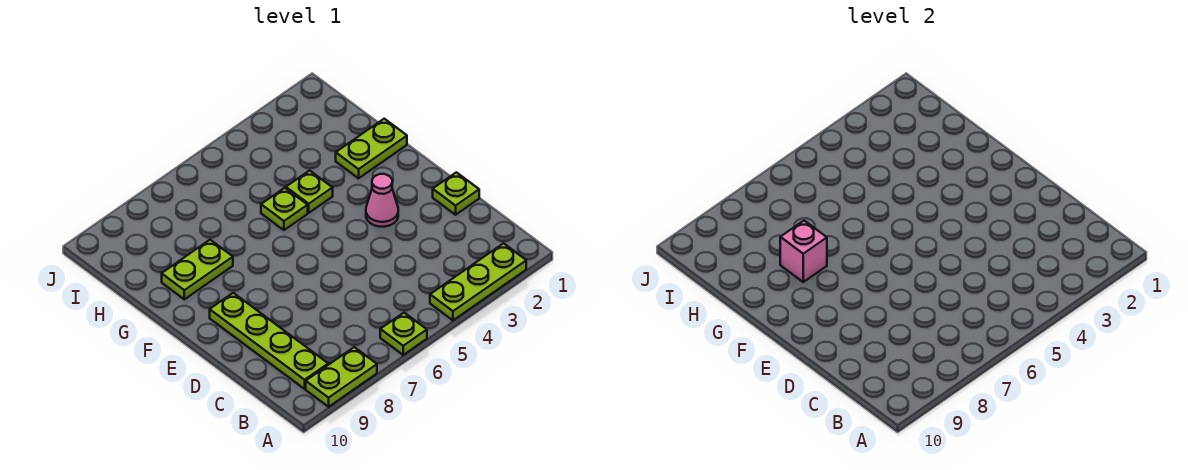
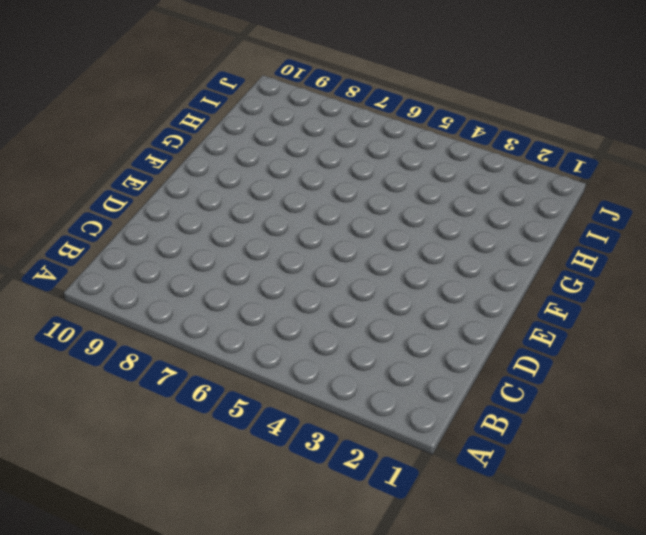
none -> lime plate A2:A4 level 1
none -> lime plate A6 level 1

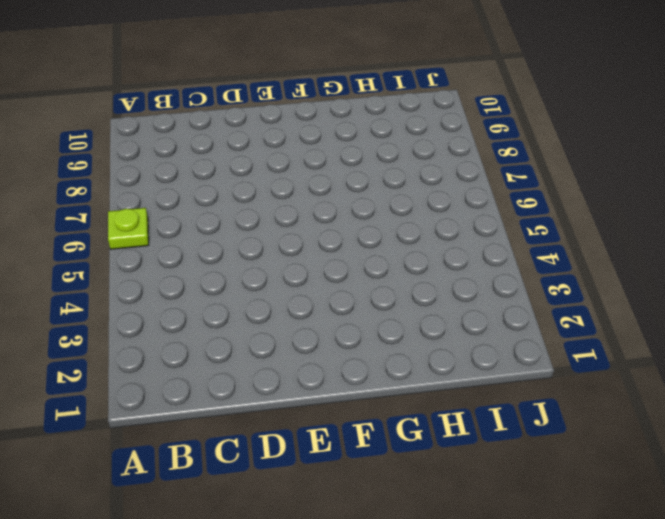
none -> lime plate A2:A4 level 1
none -> lime plate A8:A9 level 1

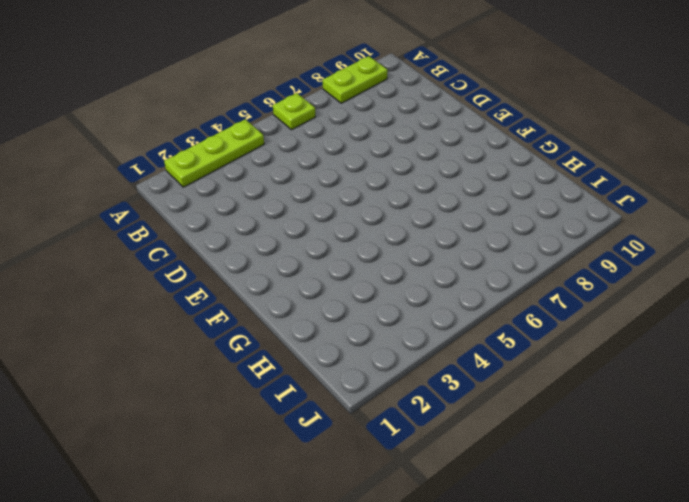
none -> lime plate B9:E9 level 1
none -> lime plate D1 level 1

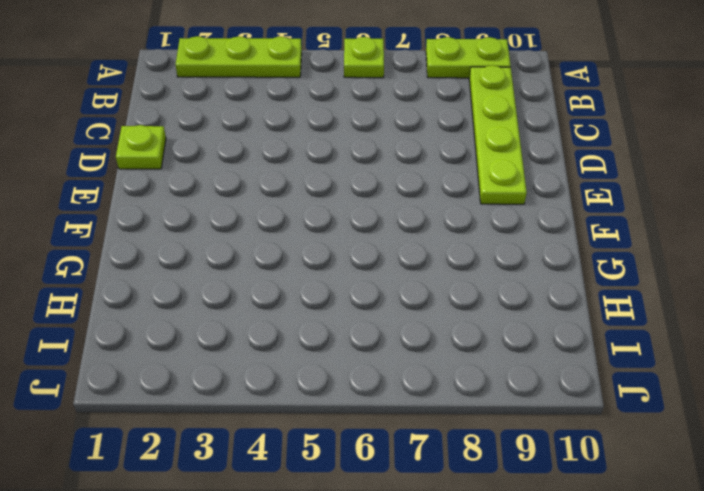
none -> pink cone E3 level 1
none -> lime plate G1:G2 level 1

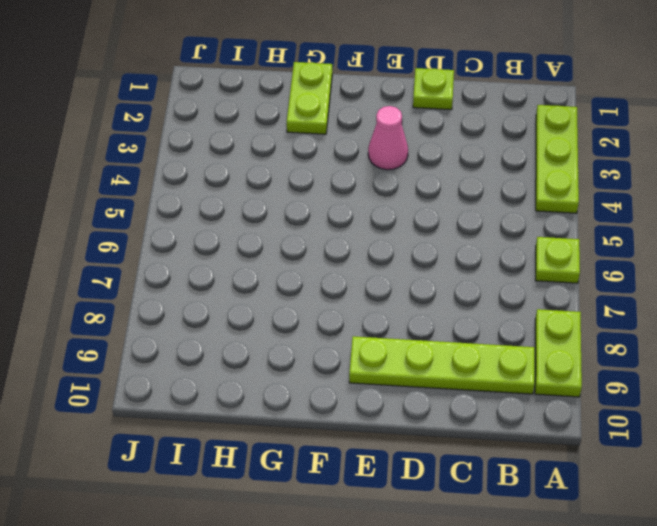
none -> lime plate G4 level 1
none -> lime plate G5 level 1

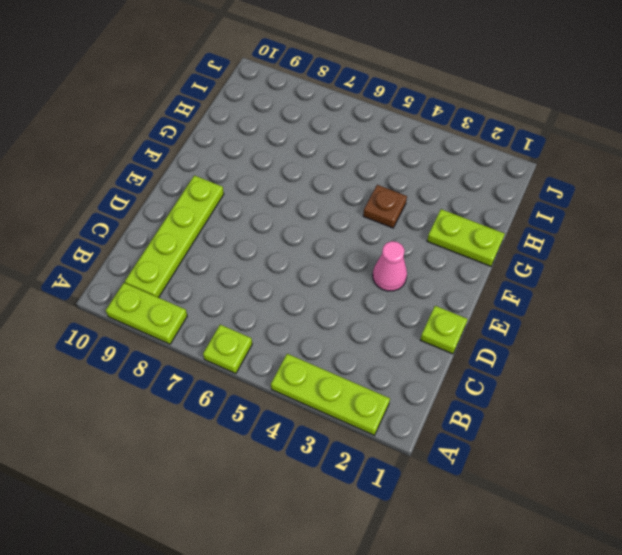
brown plate G4 level 1 -> lime plate G4 level 1
none -> lime plate G5 level 1
none -> lime plate G8:G9 level 1

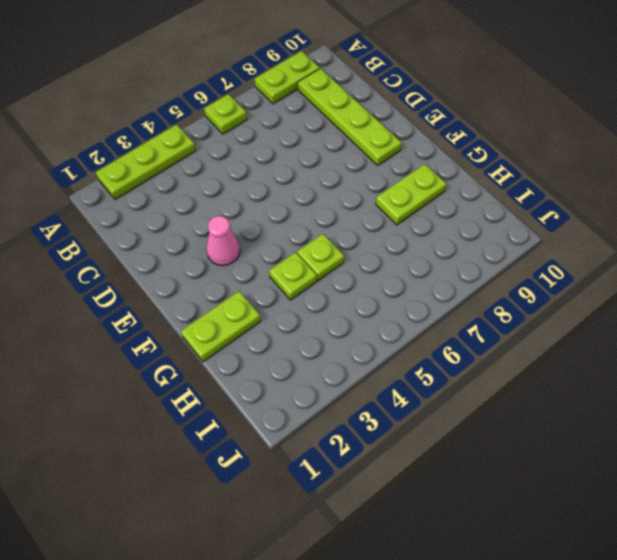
none -> lime plate D1 level 1
none -> pink brick G8 level 2

